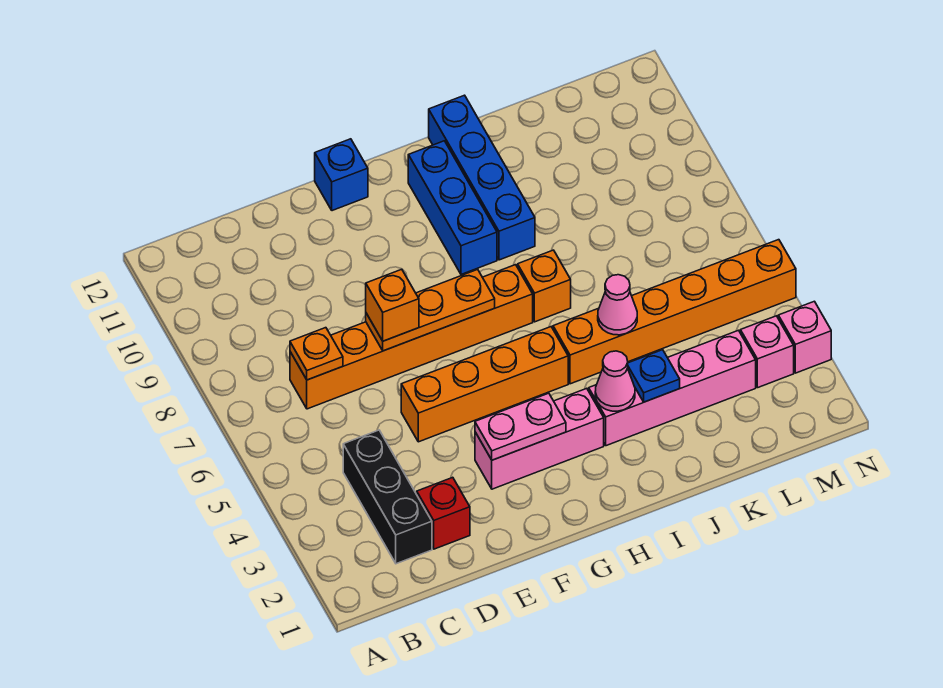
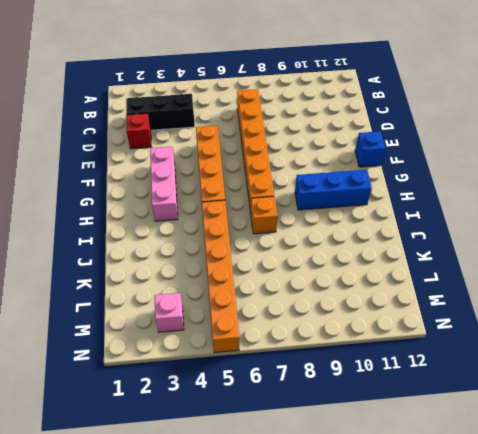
none -> pink brick I3:L3 level 1
none -> blue brick I9:I12 level 1
none -> pink brick N3 level 1

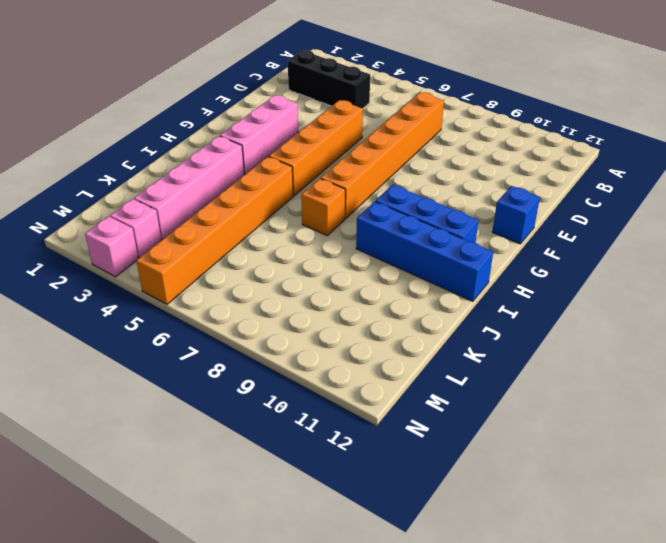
none -> red brick D2 level 1
none -> orange plate C7 level 2
none -> orange plate E7:G7 level 2

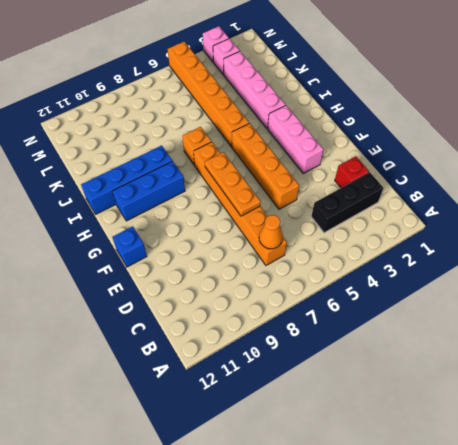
orange cone C7 level 2 -> orange plate C7 level 2
none -> pink plate F3:G3 level 2
none -> pink cone I3 level 2
none -> blue plate J3 level 2

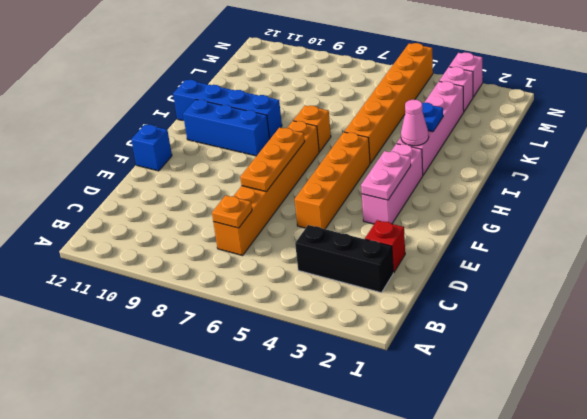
none -> pink cone J5 level 2
none -> orange brick E7 level 3

